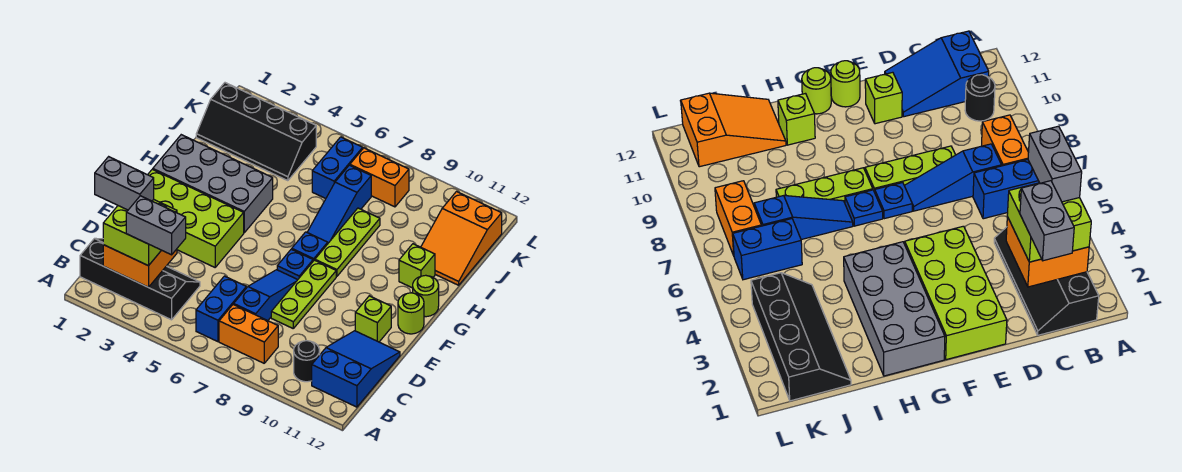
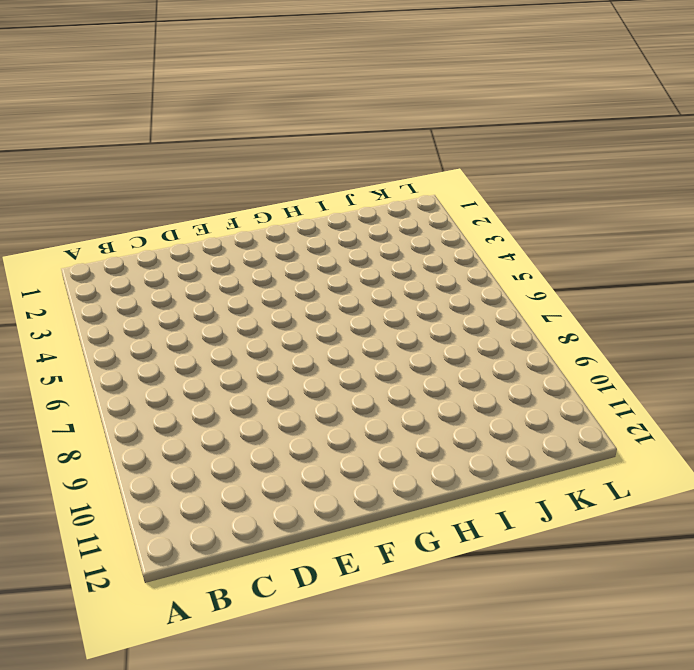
none -> black slope B1:C4 level 1 top B
none -> blue brick B6:C6 level 1
none -> orange brick B7:B8 level 1

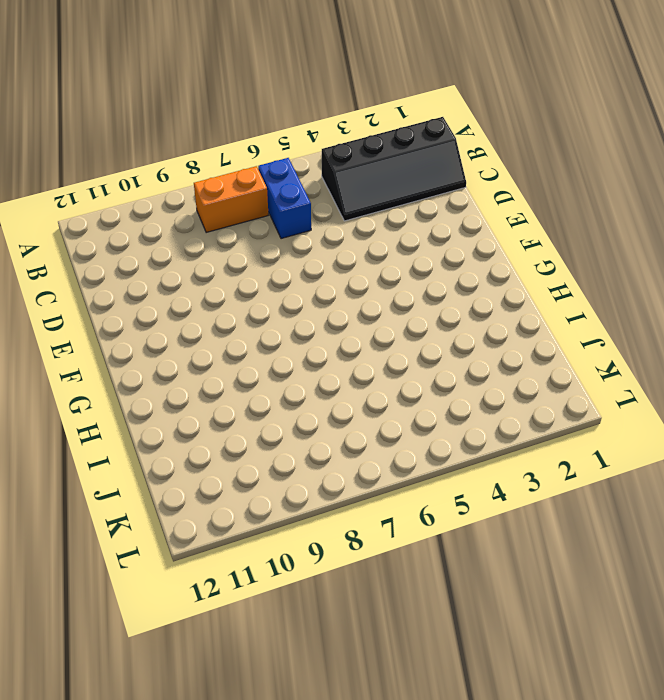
none -> black round brick B10 level 1
none -> blue slope B11:D12 level 1 top B
none -> blue slope C7:E7 level 1 top C

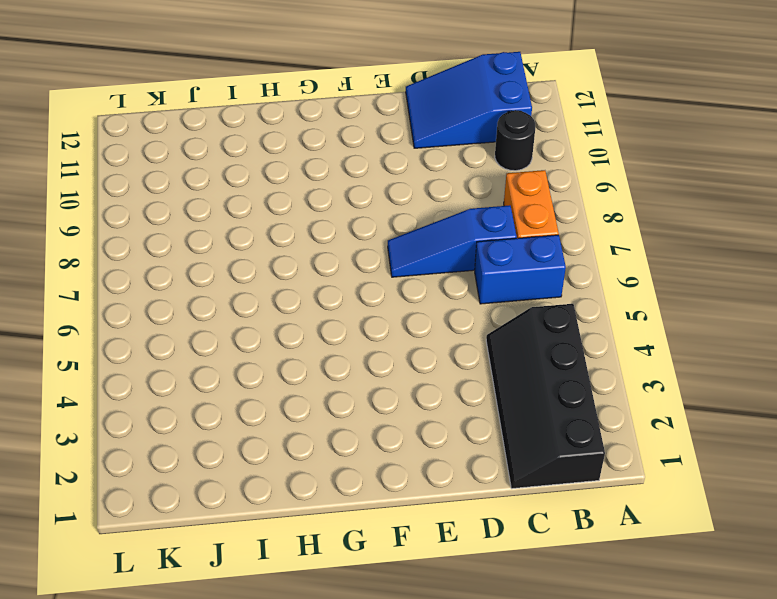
none -> lime plate D8:F8 level 1
none -> lime brick E1:F4 level 1
none -> lime brick E11 level 1

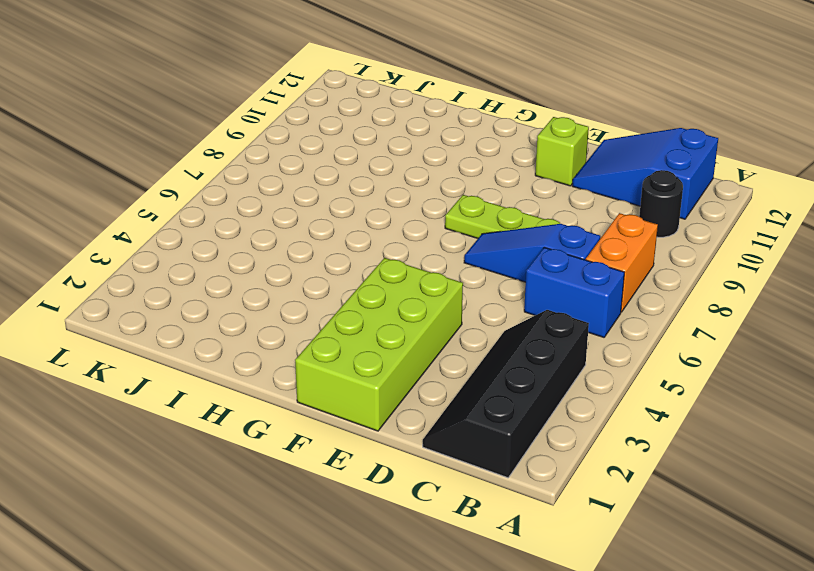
none -> blue plate F7 level 1
none -> lime round brick F12 level 1
none -> grey brick G1:H4 level 1

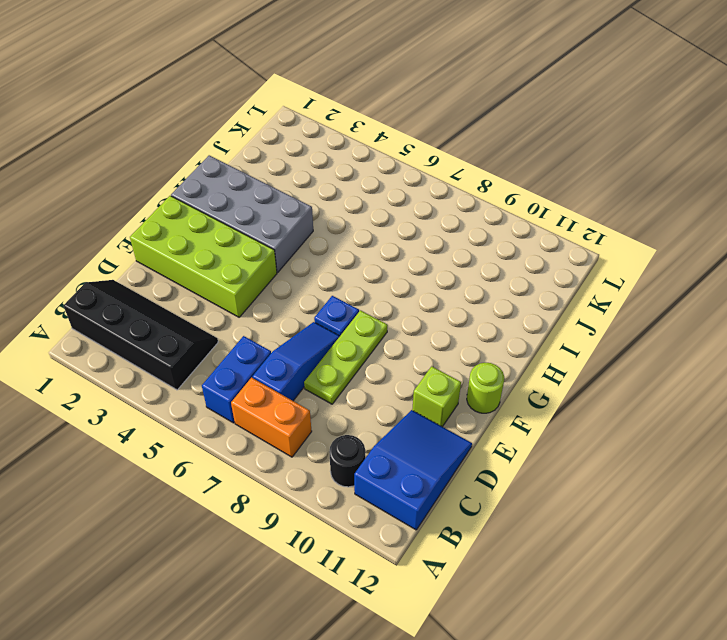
none -> blue plate G7 level 1
none -> lime plate G8:I8 level 1
none -> lime round brick G12 level 1

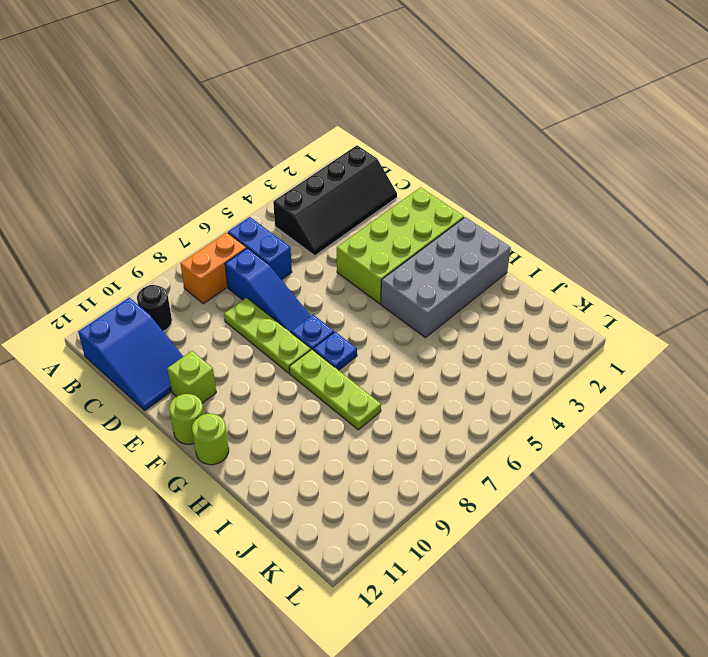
none -> blue slope H7:J7 level 1 top J
none -> lime brick H11 level 1
none -> orange slope I11:K12 level 1 top K

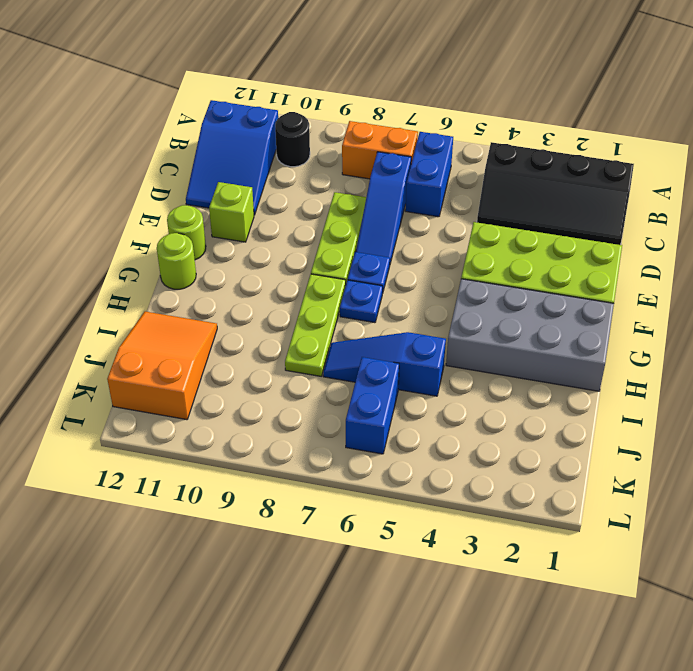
blue slope I5:I7 level 1 top 5 -> blue slope H7:J7 level 1 top J
none -> lime brick H11 level 1
none -> black slope J1:K4 level 1 top K
none -> orange brick K7:K8 level 1

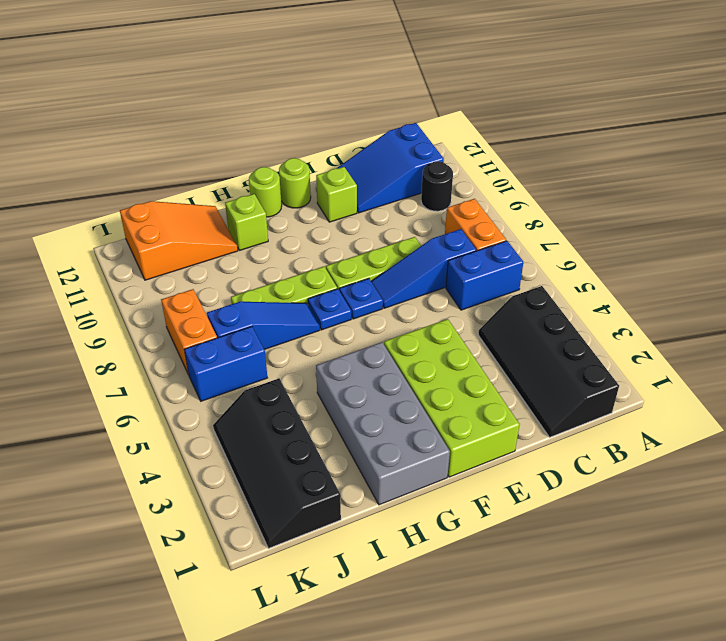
black slope J1:K4 level 1 top J -> black slope J1:K4 level 1 top K
none -> orange brick B2:C3 level 2
none -> lime brick B2:C3 level 3
none -> grey brick B3:B4 level 4

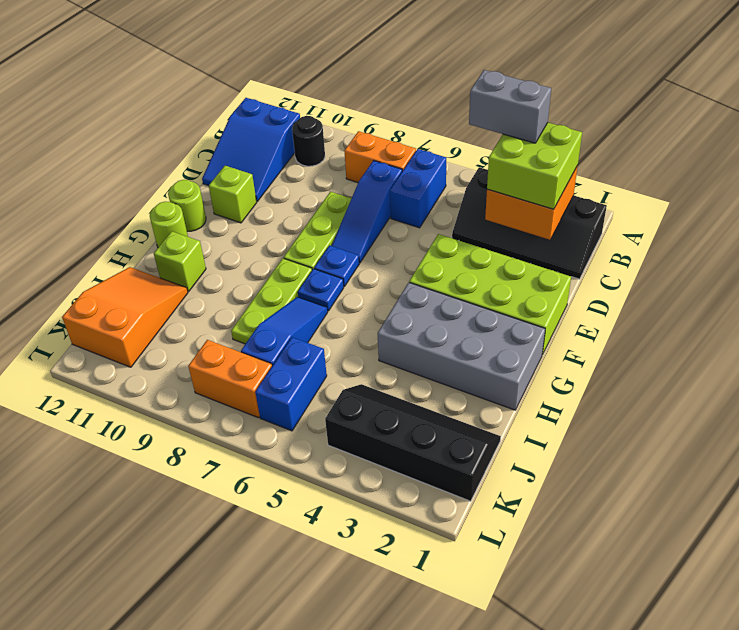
none -> grey brick C1:C2 level 4

